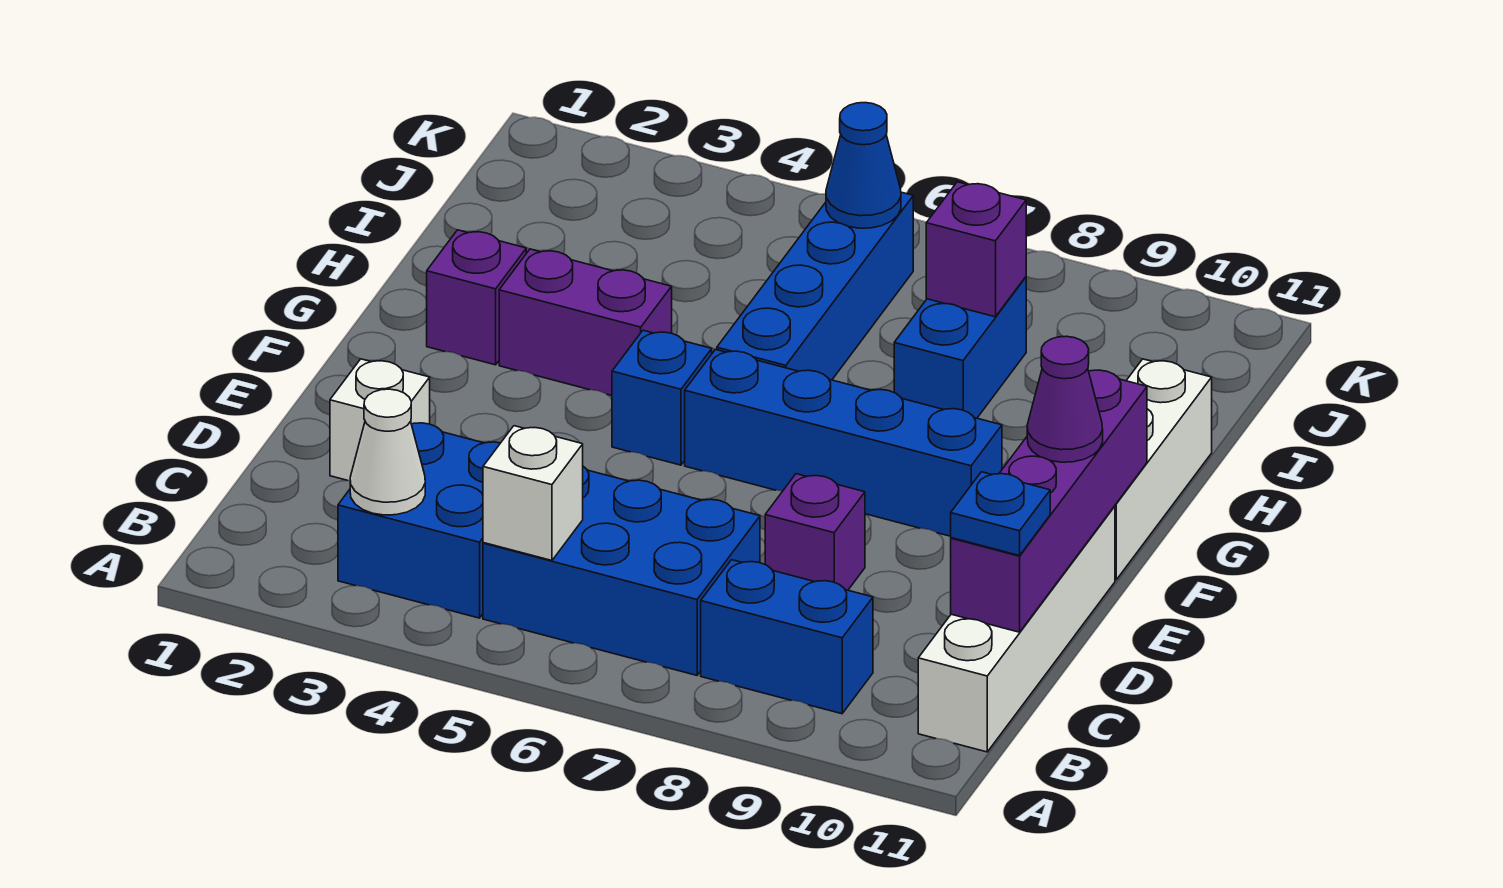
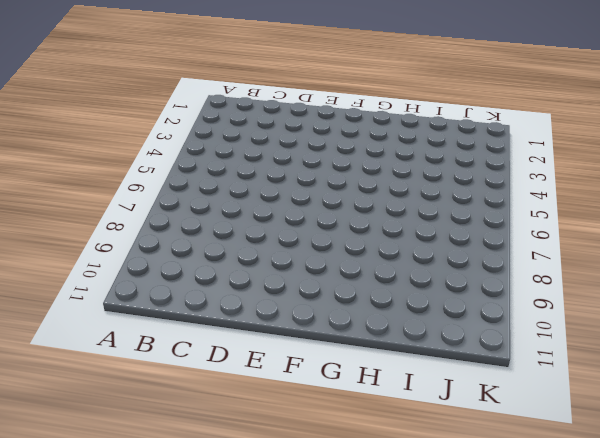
none -> blue brick B3:C4 level 1
none -> blue brick B5:C7 level 1
none -> blue brick B8:B9 level 1

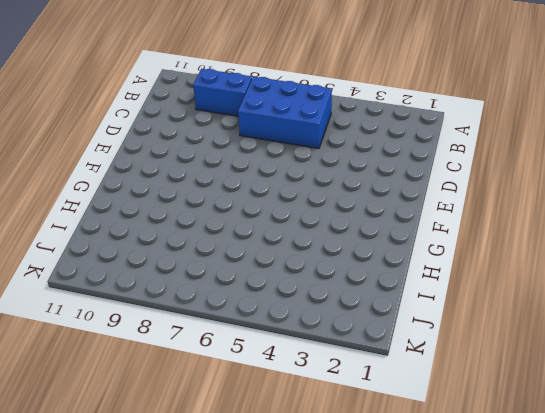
none -> blue brick B3:C4 level 1
none -> white brick B11:E11 level 1
none -> white brick D2 level 1

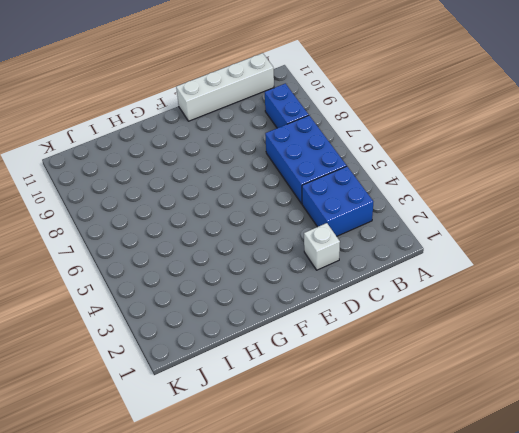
none -> purple brick D8 level 1
none -> blue brick F5 level 1
none -> blue brick F6:F9 level 1

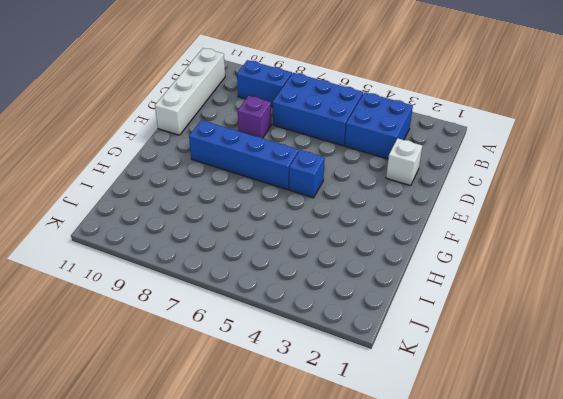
none -> white brick F11:H11 level 1
none -> purple brick G2 level 1
none -> purple brick G3:G4 level 1

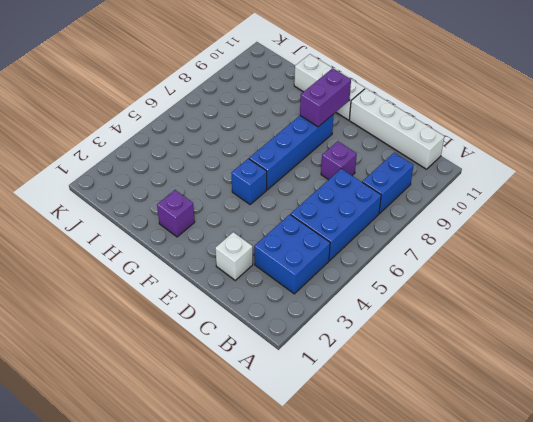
purple brick F9:F10 level 2 -> purple brick G3:G4 level 1
none -> blue brick G6:J6 level 1
none -> blue brick H8:I8 level 1
none -> white cone B3 level 2

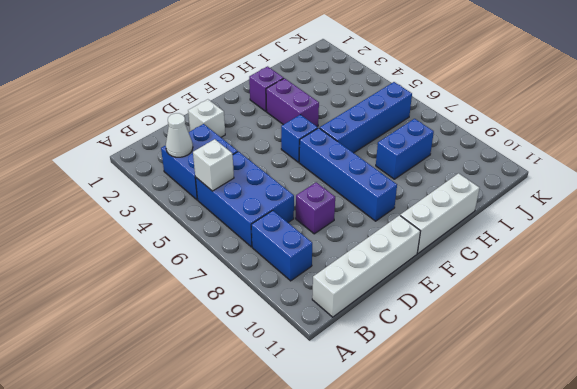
none -> purple brick C11:F11 level 2
none -> purple brick I8 level 2
none -> blue cone J6 level 2

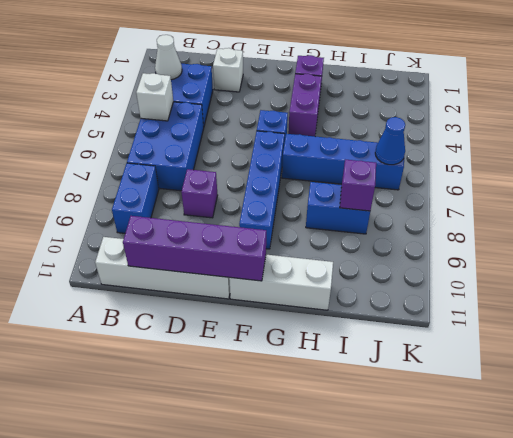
none -> blue plate C11 level 3
none -> purple cone E11 level 3

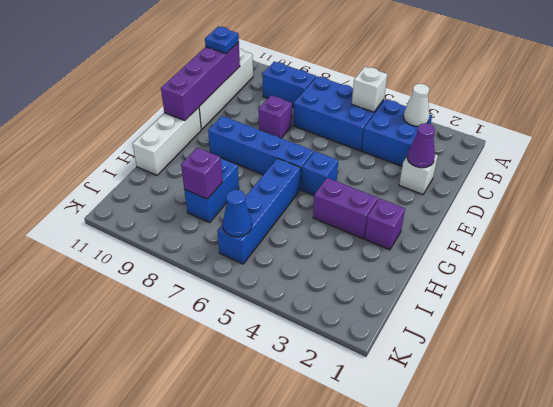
purple cone D2 level 2 -> purple cone E11 level 3

